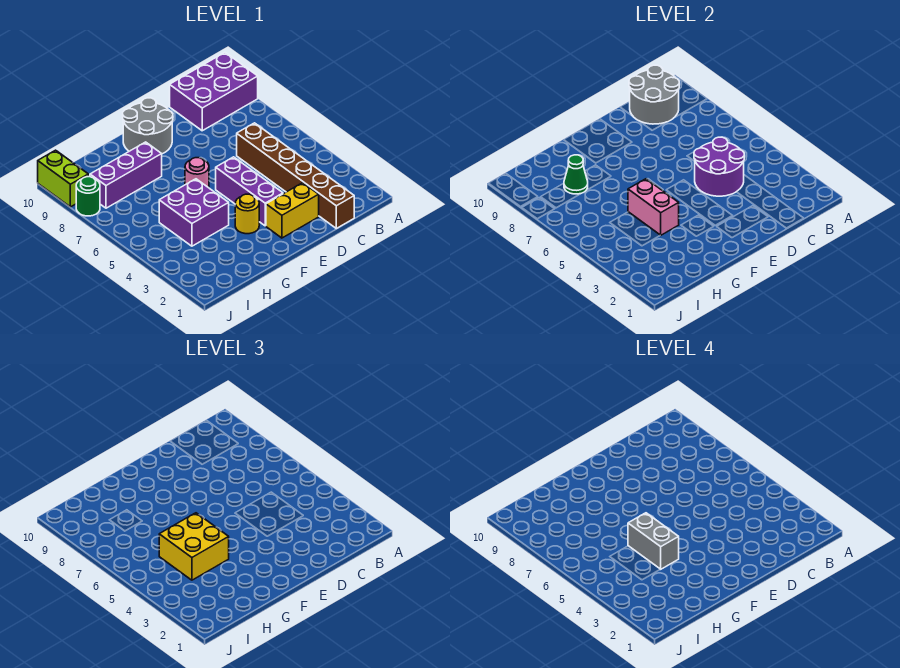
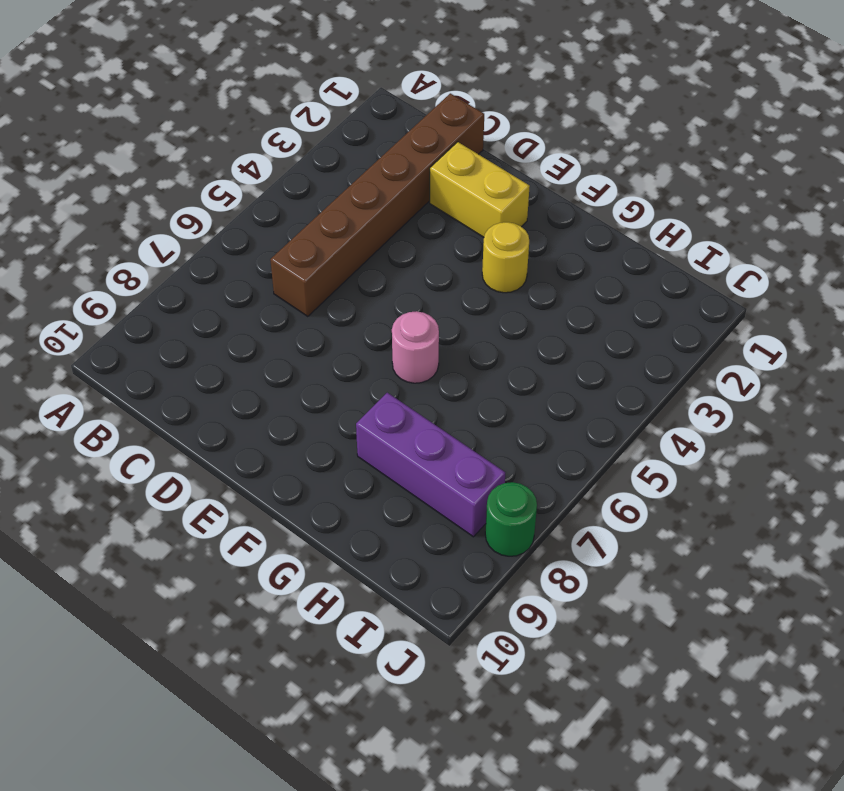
none -> purple brick A9:C10 level 1
none -> purple brick E3:E5 level 1
none -> grey round brick E9:F10 level 1

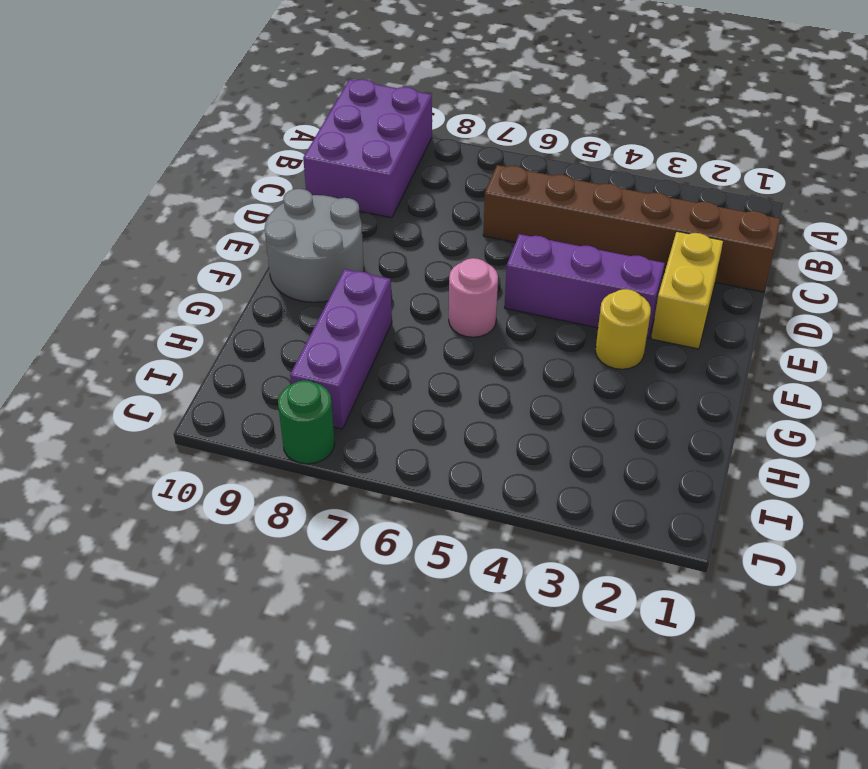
none -> purple brick G4:H5 level 1
none -> lime brick J9:J10 level 1
none -> grey round brick B9:C10 level 2

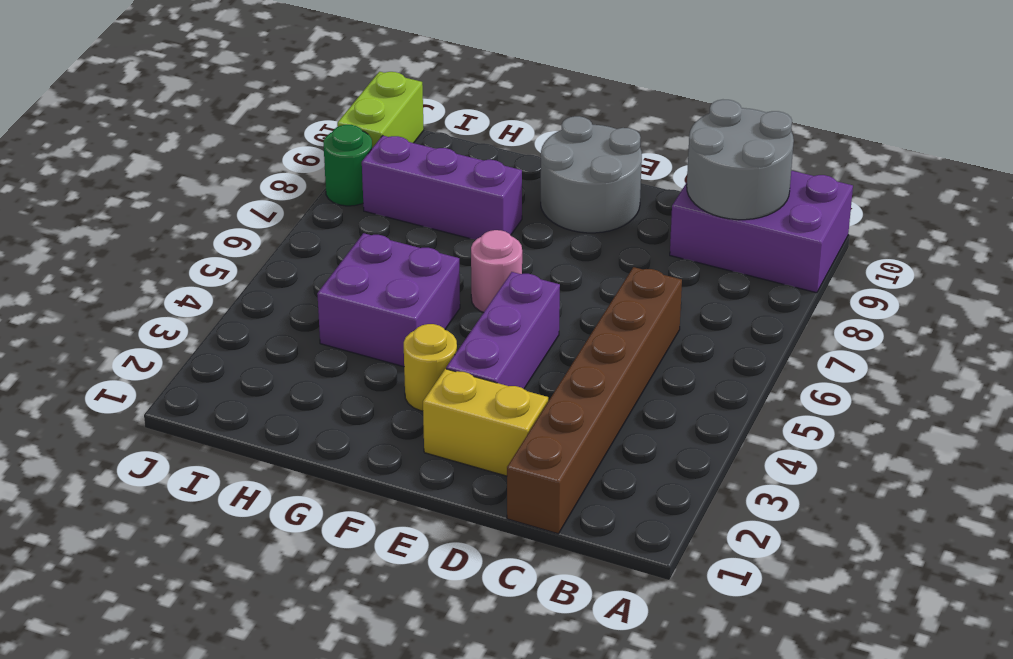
none -> purple round brick C4:D5 level 2
none -> pink brick G4:G5 level 2
none -> green cone H8 level 2

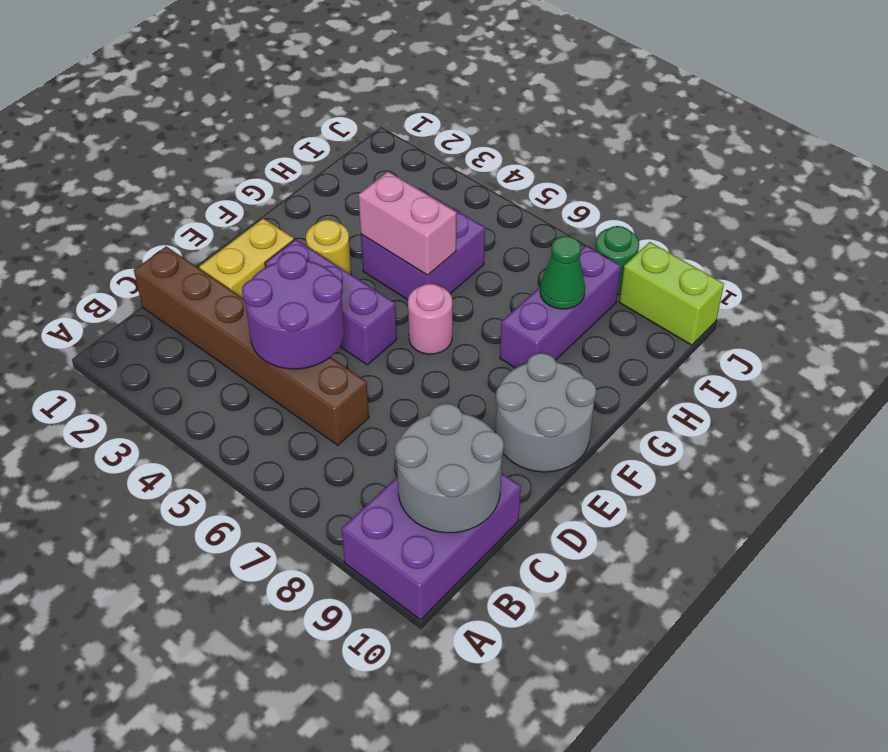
none -> yellow brick G4:H5 level 3
none -> grey brick G4:G5 level 4

